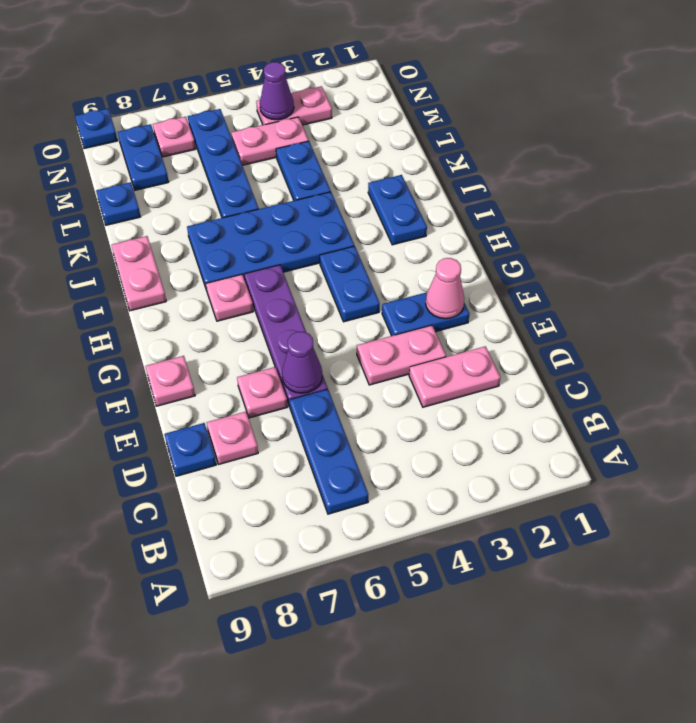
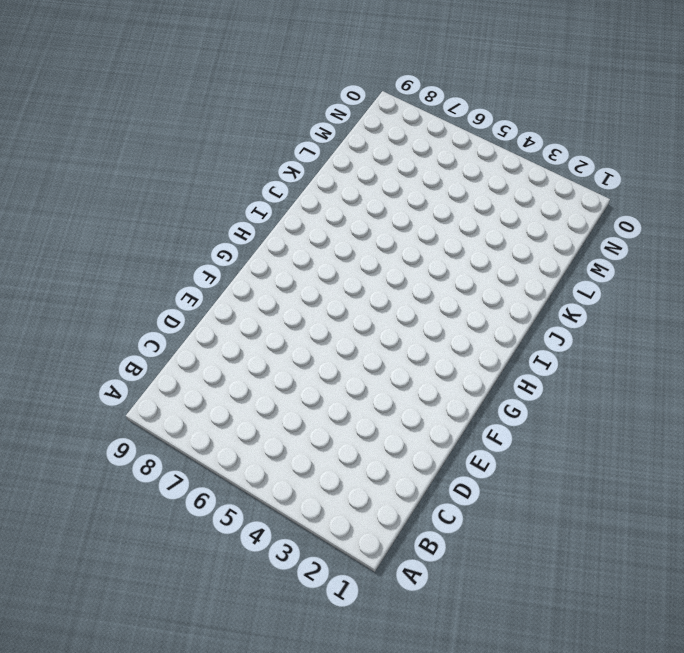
none -> blue plate B6:D6 level 1
none -> pink plate D2:D3 level 1
none -> pink plate D8 level 1

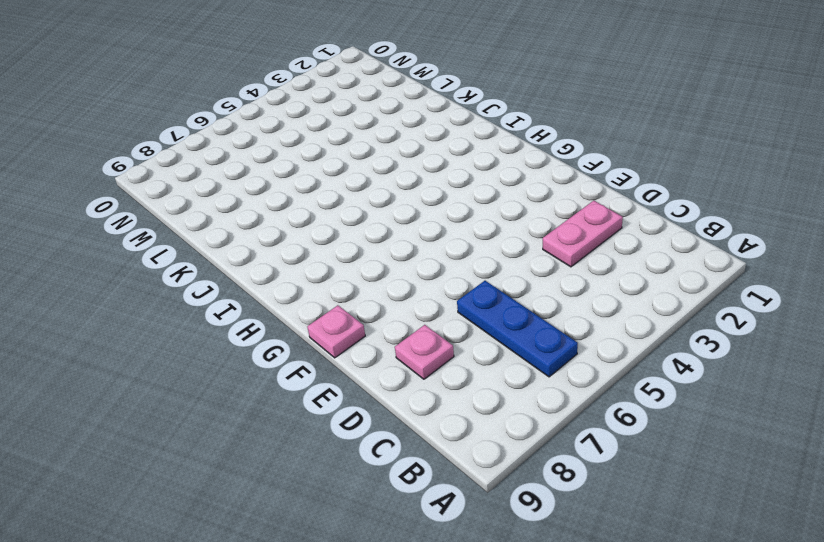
none -> blue plate D9 level 1
none -> pink plate E3:E4 level 1
none -> purple plate E6:H6 level 1

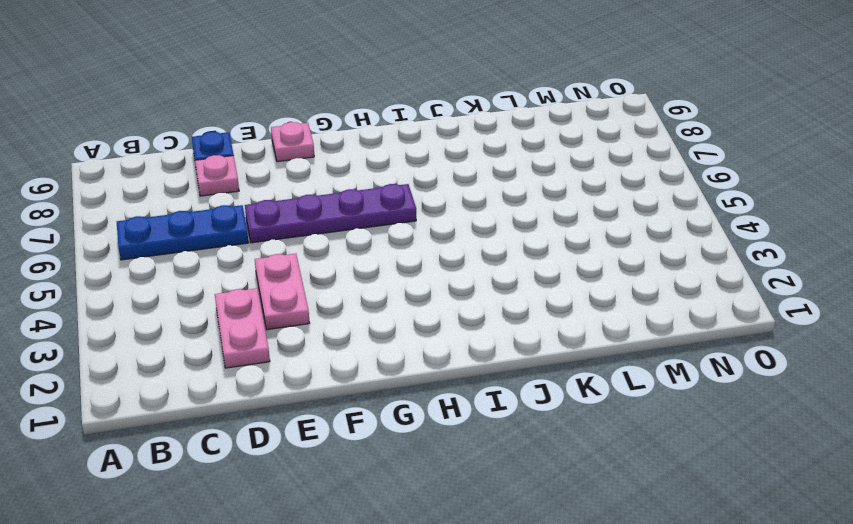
none -> pink plate E7 level 1
none -> blue plate F2:F3 level 1
none -> blue plate G4:H4 level 1

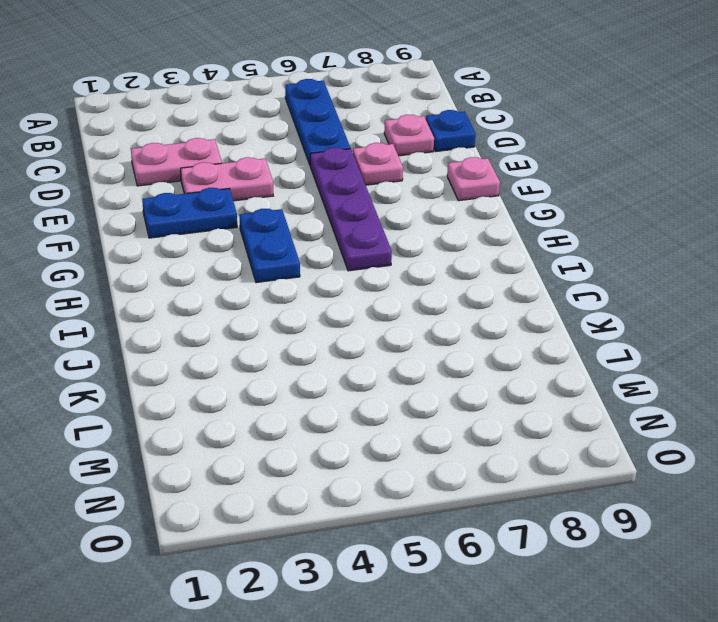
none -> pink plate H7 level 1
none -> blue plate I2:J2 level 1
none -> blue plate I4:J7 level 1

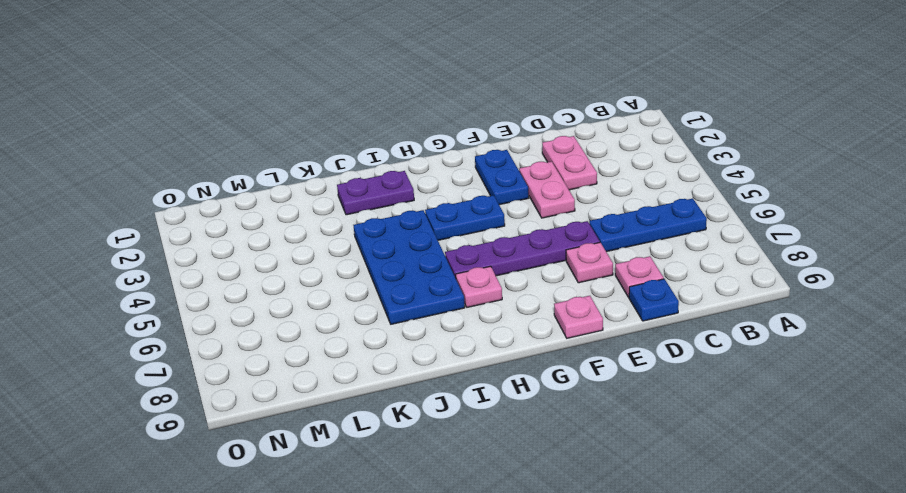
purple plate I2:J2 level 1 -> blue plate I2:J2 level 1
none -> pink plate I9:J9 level 1
none -> blue plate K4:L4 level 1
none -> blue plate K6:N6 level 1

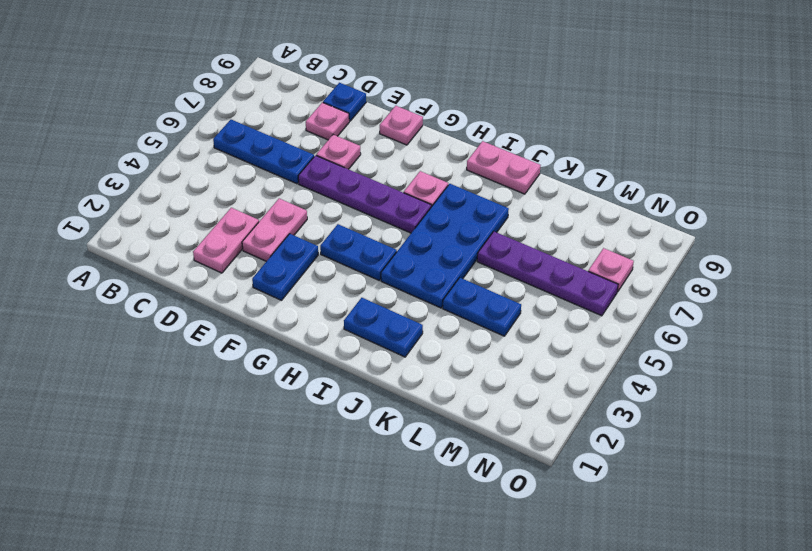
purple plate K6:N6 level 1 -> blue plate K6:N6 level 1
none -> blue plate L9 level 1
none -> pink plate M4:M5 level 1
none -> blue plate M8:N8 level 1

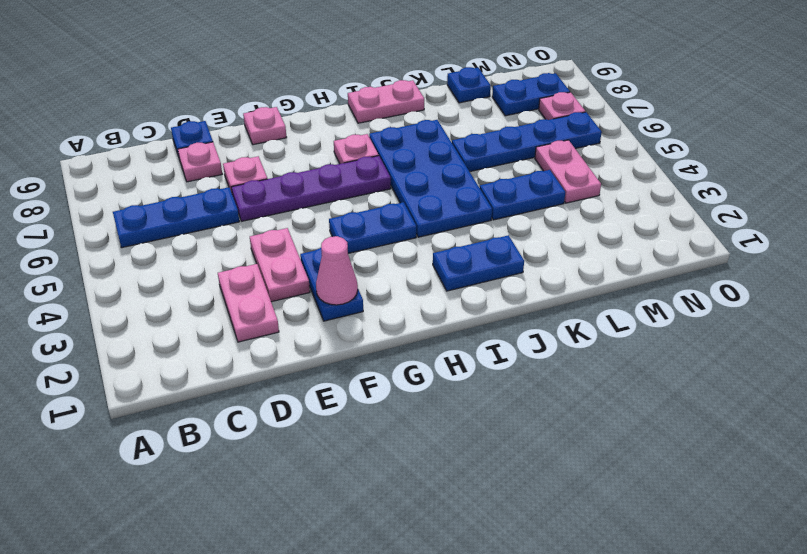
none -> pink plate N3:N4 level 1
none -> blue plate O9 level 1
none -> purple cone E6 level 2

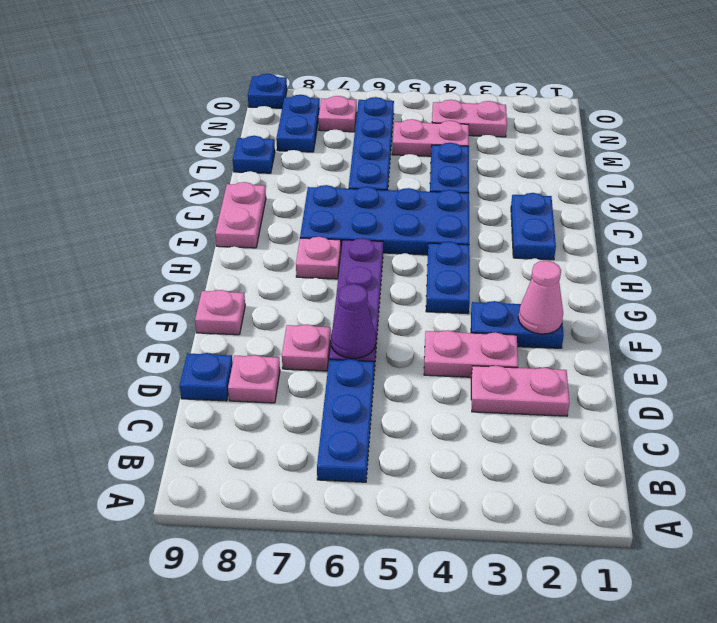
none -> purple cone N4 level 2

